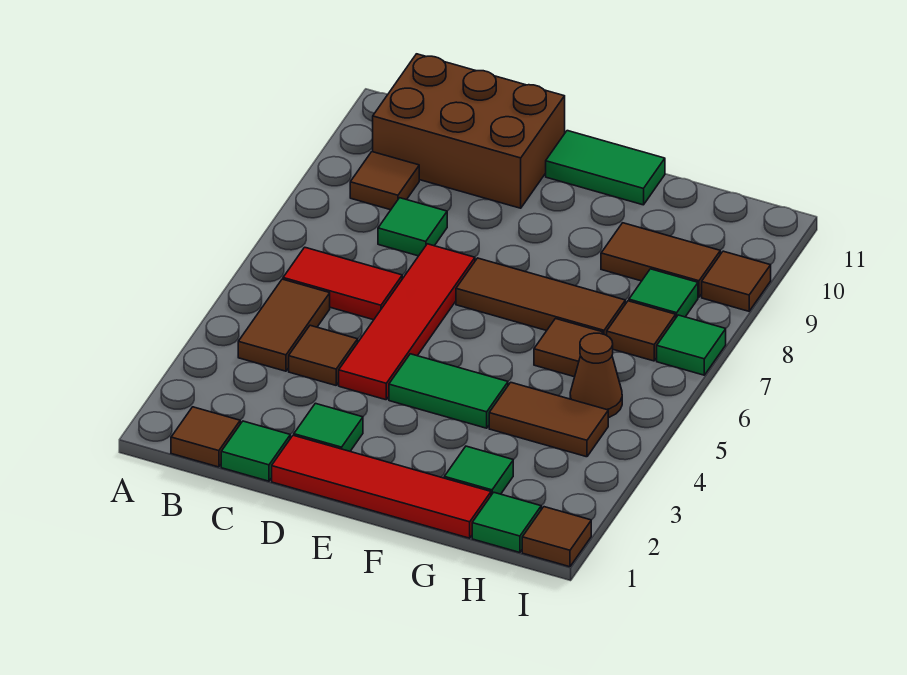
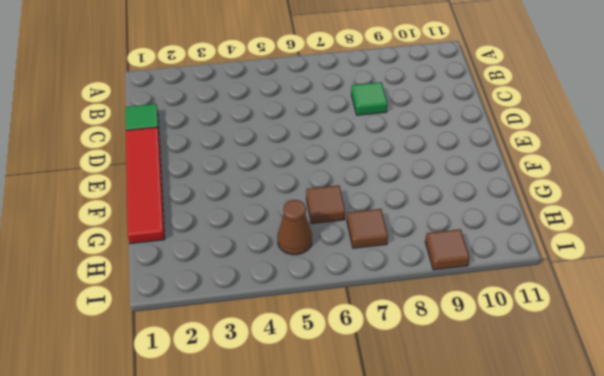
none -> brown tile B1 level 1
none -> brown tile B4:B5 level 1
none -> red tile B6:C6 level 1

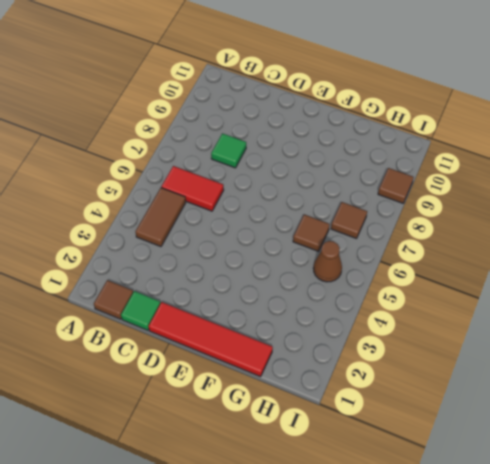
none -> brown tile B9 level 1
none -> brown brick B10:D11 level 1
none -> brown tile C4 level 1

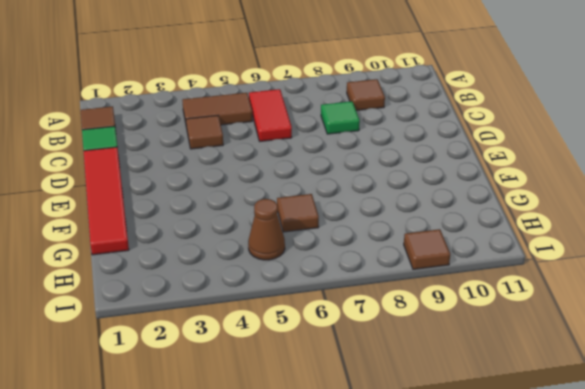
none -> brown brick B10:D11 level 1
none -> green tile D2 level 1
none -> red tile D4:D7 level 1

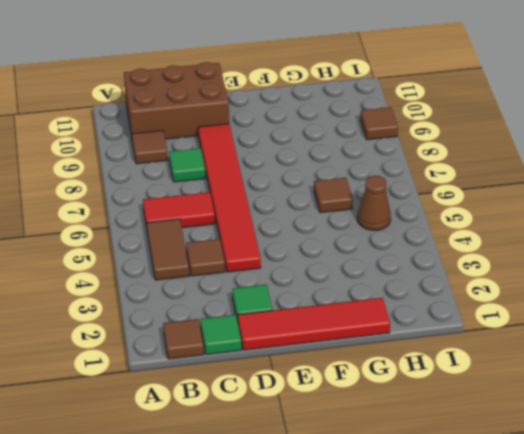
red tile D4:D9 level 1 -> red tile D4:D7 level 1
none -> green tile E4:F4 level 1
none -> brown tile E7:G7 level 1
none -> green tile E11:F11 level 1

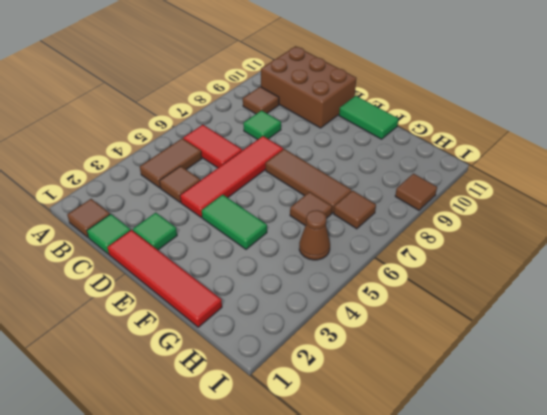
none -> green tile G2 level 1
none -> brown tile G4:H4 level 1
none -> brown tile G9:H9 level 1

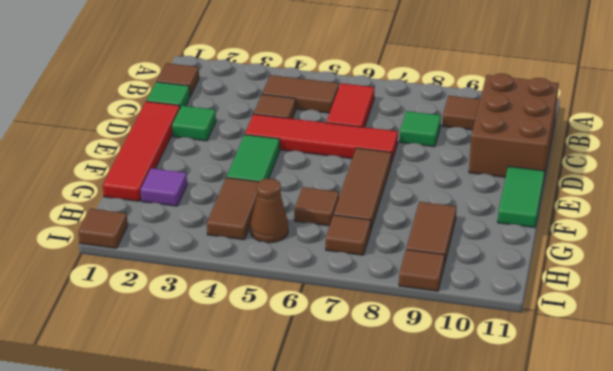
purple tile G2 level 1 -> green tile G2 level 1
none -> green tile H1 level 1
none -> green tile H8 level 1
none -> green tile I7 level 1

